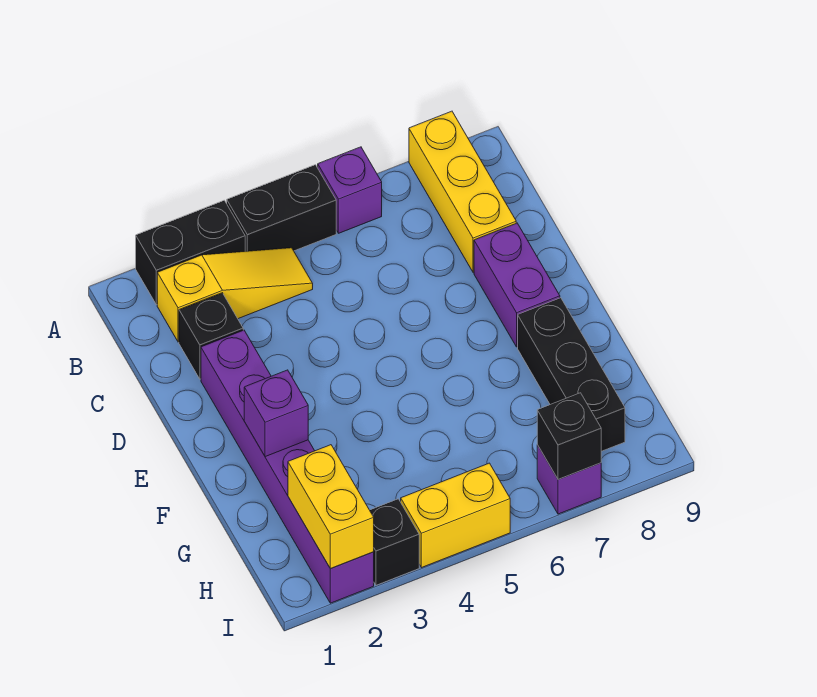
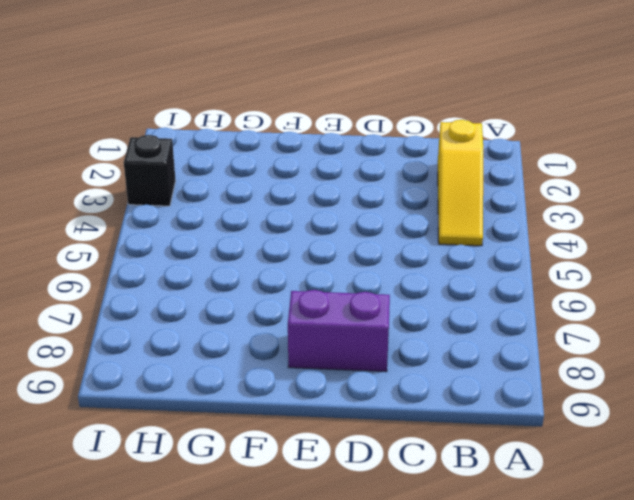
none -> black brick A2:A3 level 1
none -> black brick A4:A5 level 1
none -> purple brick A6 level 1

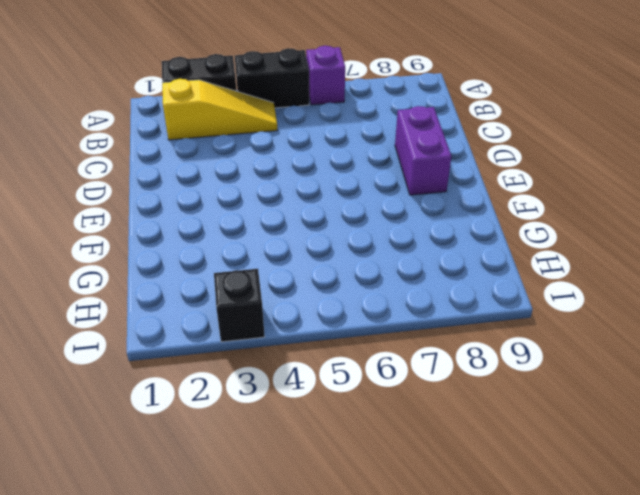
none -> yellow brick A8:C8 level 1
none -> black brick C2 level 1
none -> purple brick D2:I2 level 1

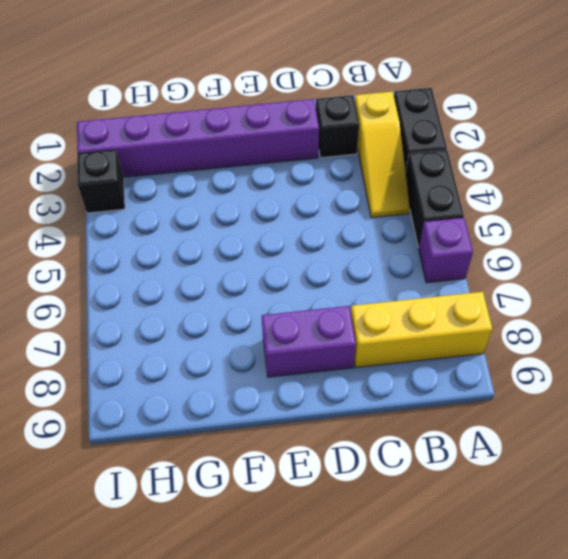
none -> black brick F8:H8 level 1
none -> yellow brick I4:I5 level 1
none -> purple brick I7 level 1

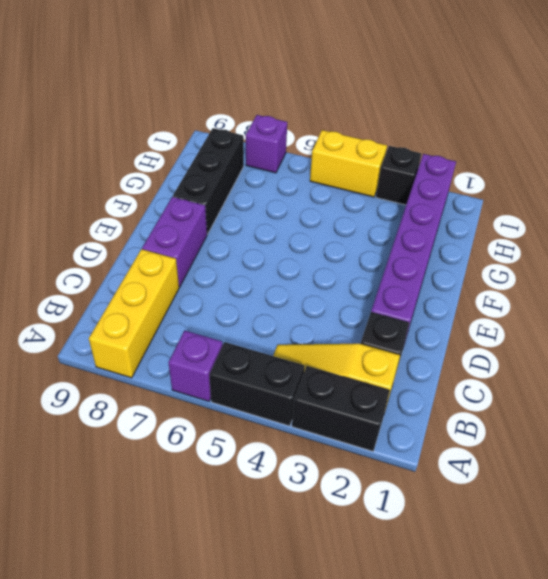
none -> purple brick F2 level 2
none -> yellow brick H2:I2 level 2
none -> black brick I7 level 2

